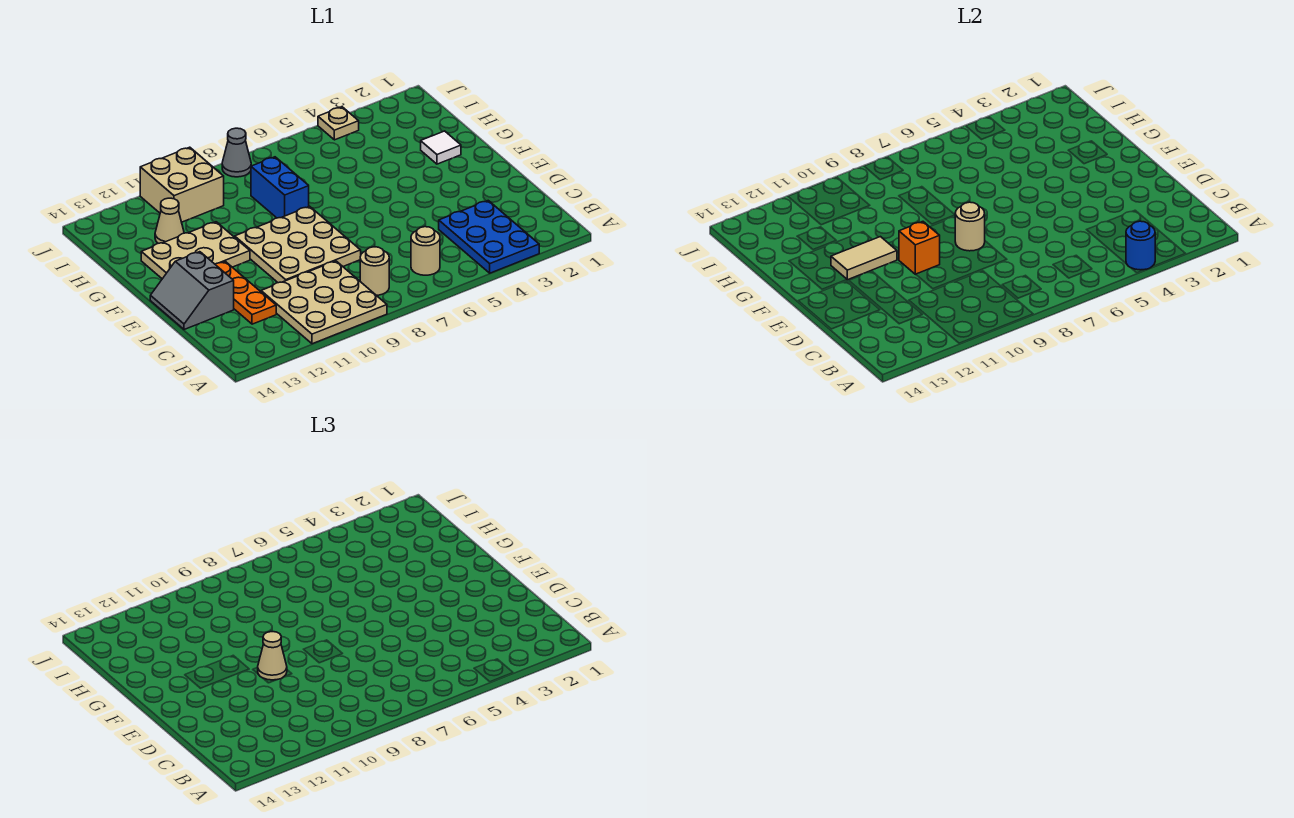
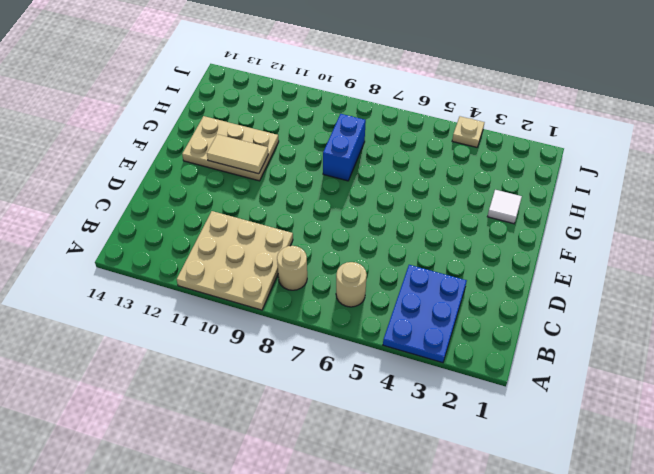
none -> orange plate C12:E12 level 1
none -> tan plate D8:F10 level 1
none -> grey slope D13:E14 level 1 top 13

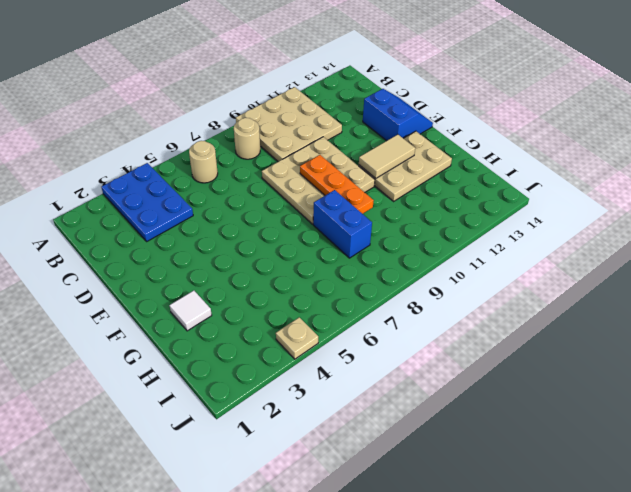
blue slope D13:E14 level 1 top 13 -> grey slope D13:E14 level 1 top 13
orange plate E9:G9 level 2 -> orange plate C12:E12 level 1
none -> tan cone H12 level 1
none -> tan brick I10:J11 level 1
none -> grey cone J8 level 1

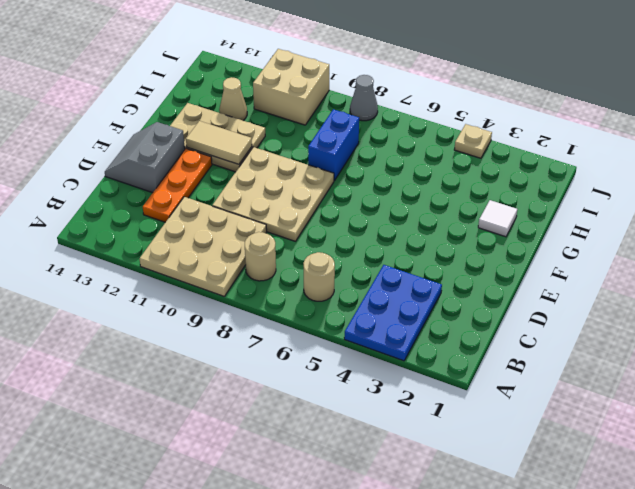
none -> blue round brick A4 level 2
none -> tan round brick E8 level 2
none -> orange brick E10 level 2

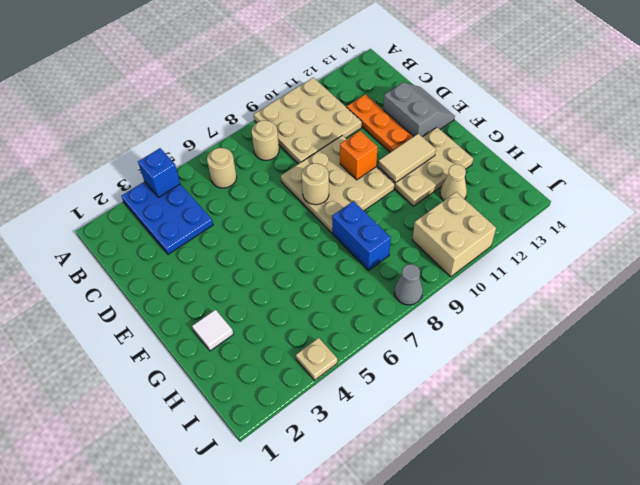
blue brick A4 level 2 -> blue round brick A4 level 2
none -> tan cone E10 level 3

